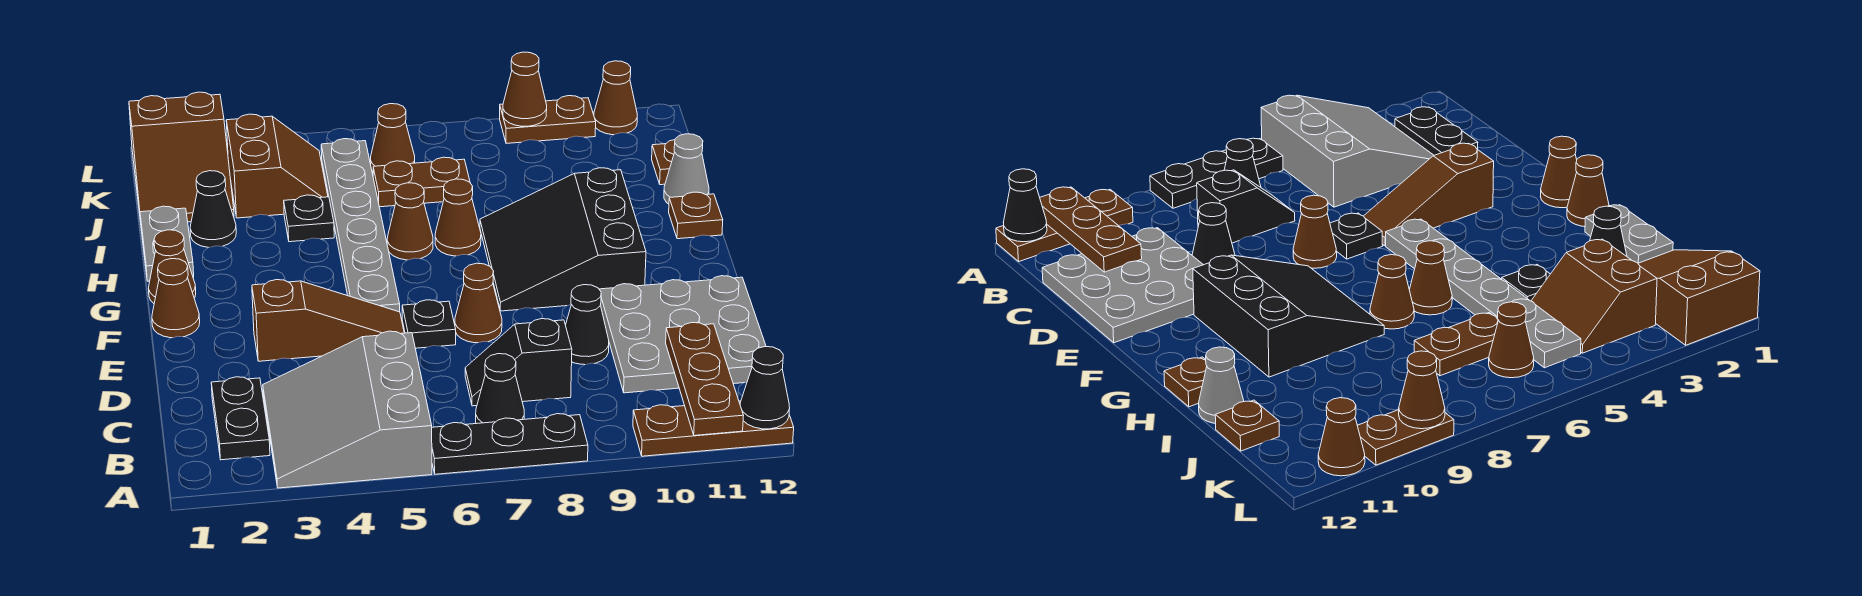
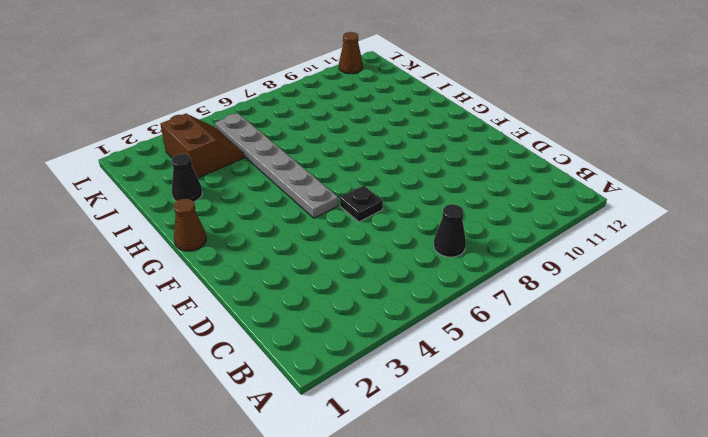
none -> grey slope A3:C5 level 1 top 5
none -> black plate A6:A8 level 1
none -> brown plate A10:A12 level 1
none -> black plate B2:C2 level 1

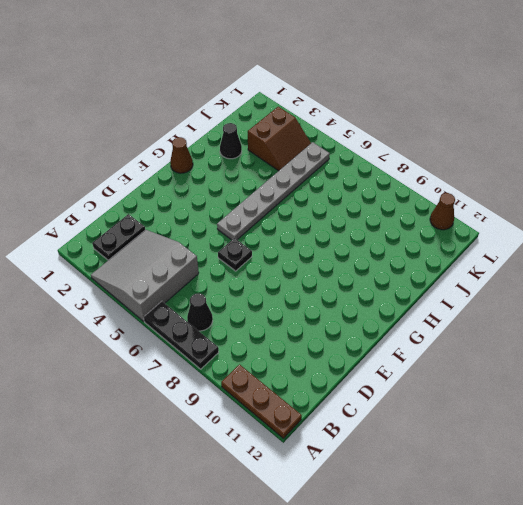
none -> black slope C7:C8 level 1 top 8
none -> grey plate C10:E12 level 1
none -> black cone D9 level 1
none -> brown slope E3:E5 level 1 top 3

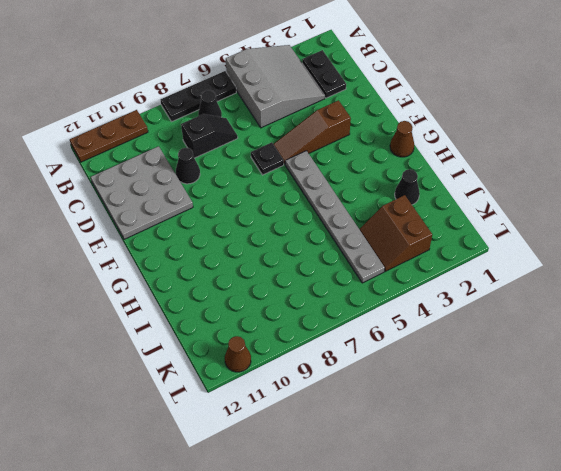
none -> brown cone E7 level 1
none -> brown cone F1 level 1
none -> black slope F8:H10 level 1 top 10
none -> grey plate H1:I1 level 1

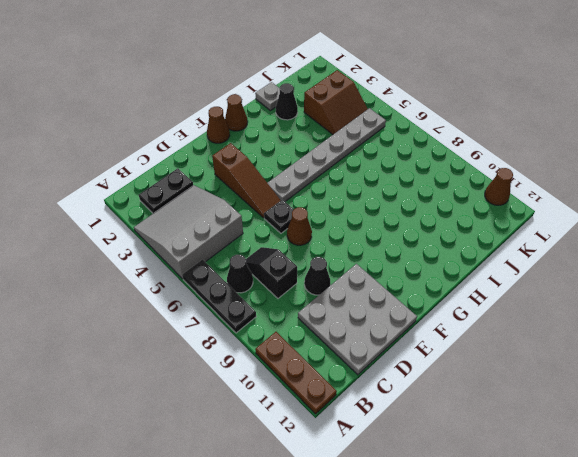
grey plate I1 level 1 -> grey plate H1:I1 level 1
none -> black slope F8:H10 level 1 top 10
none -> brown cone H6 level 1
none -> brown cone H7 level 1
none -> brown plate H12 level 1

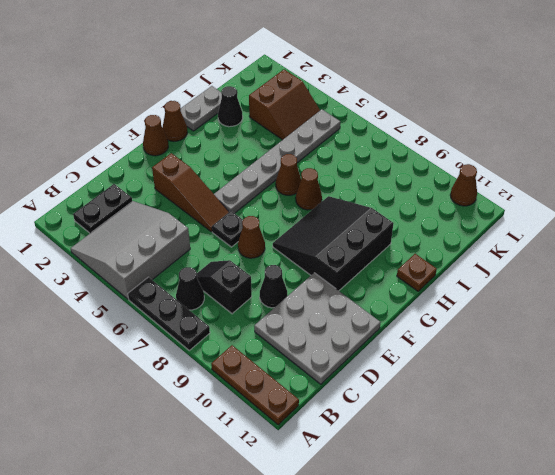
none -> black plate I4 level 1
none -> grey cone I12 level 1
none -> brown slope J1:L2 level 1 top L
none -> brown plate J6:J7 level 1

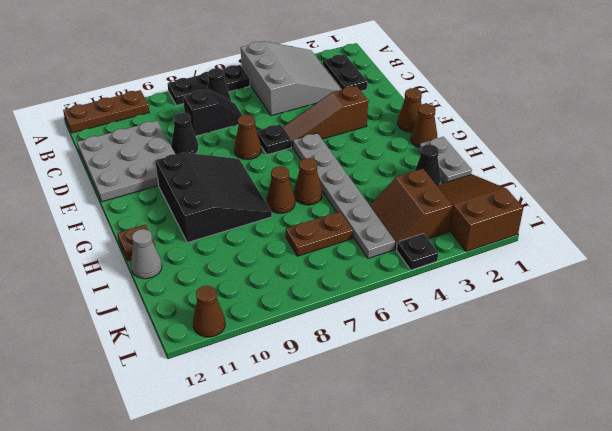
black plate L4 level 1 -> black plate I4 level 1
none -> brown plate J12 level 1
none -> brown cone K6 level 1
none -> brown plate L9:L10 level 1
none -> brown plate A11:C11 level 2

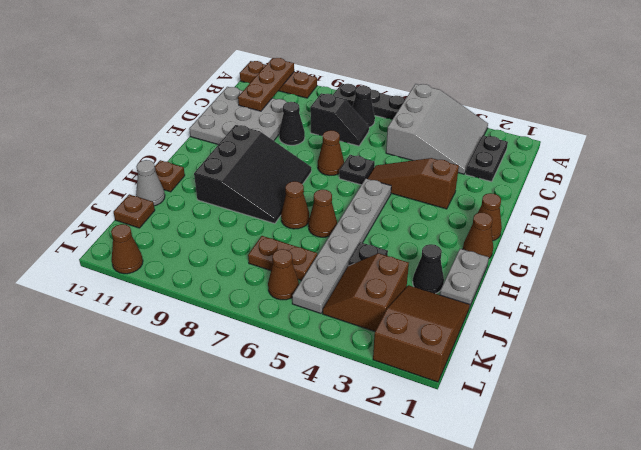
none -> brown plate L9:L10 level 1
none -> black cone A12 level 2
none -> brown cone L9 level 2

